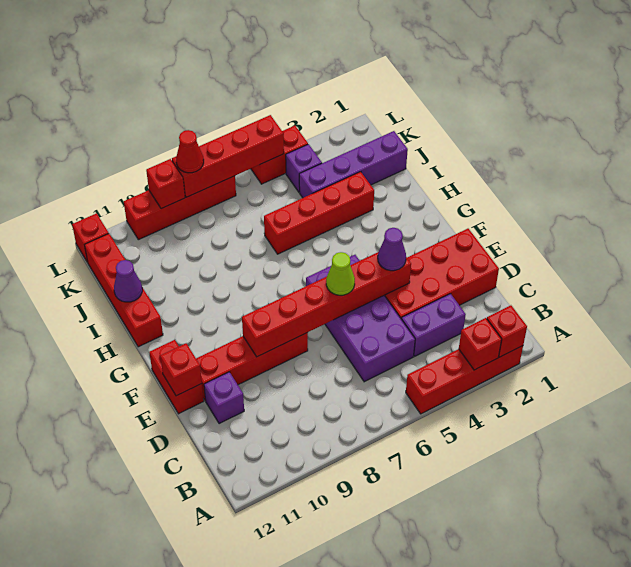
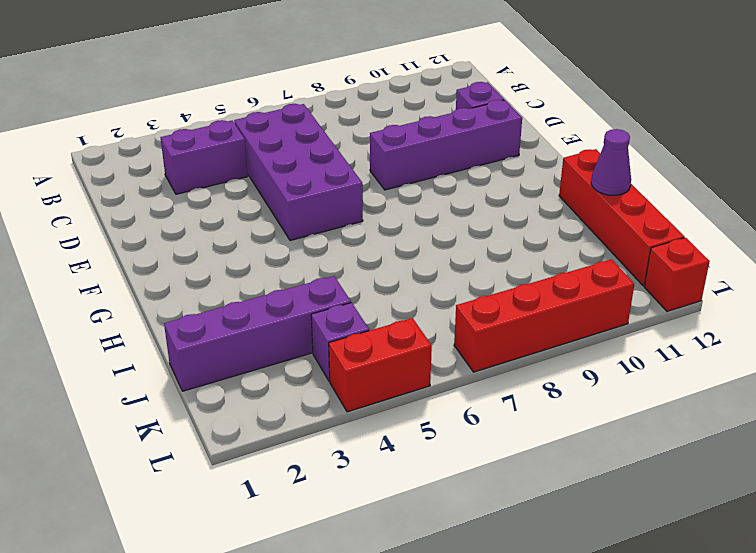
purple brick E8:E11 level 1 -> red brick E8:E11 level 1
none -> red brick A2:A5 level 1
none -> red brick D1:E4 level 1
none -> red brick E12:F12 level 1

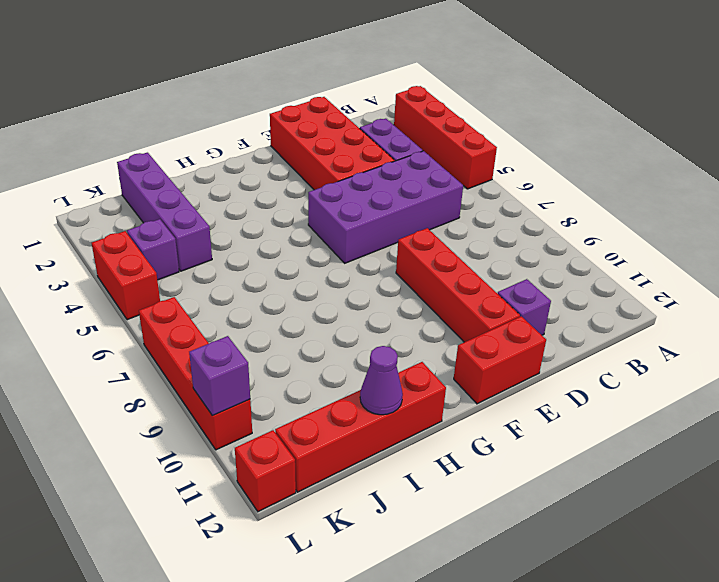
purple brick L10 level 2 -> none
none -> red brick I3:I6 level 1
none -> red brick A2 level 2
none -> red brick A3 level 2

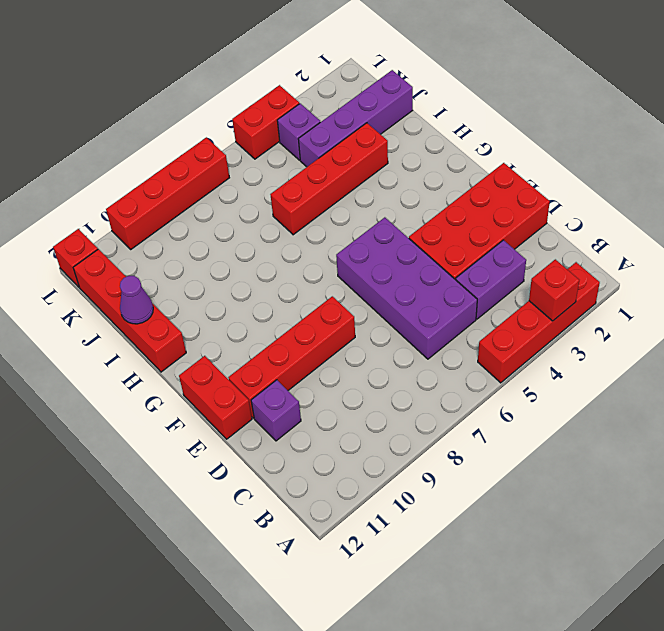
none -> red brick A2 level 2
none -> red brick E4:E9 level 2
none -> red brick E12 level 2

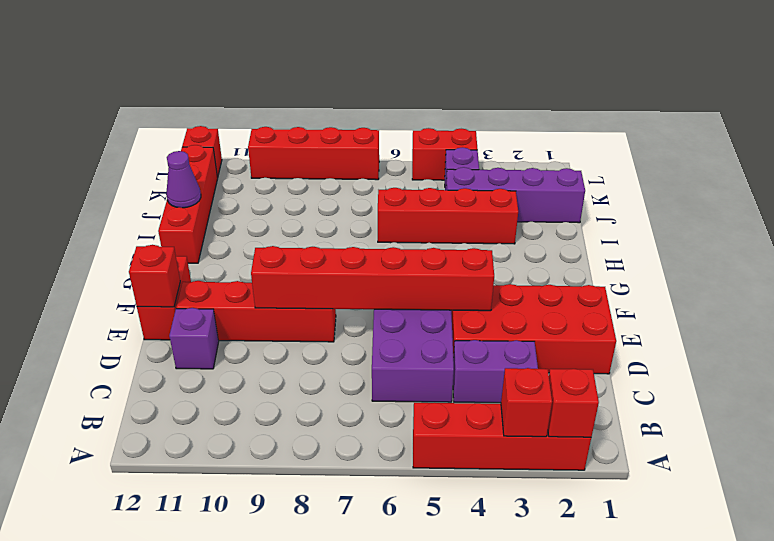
none -> red brick L5:L8 level 2
none -> red brick L9 level 2
none -> purple cone E4 level 3

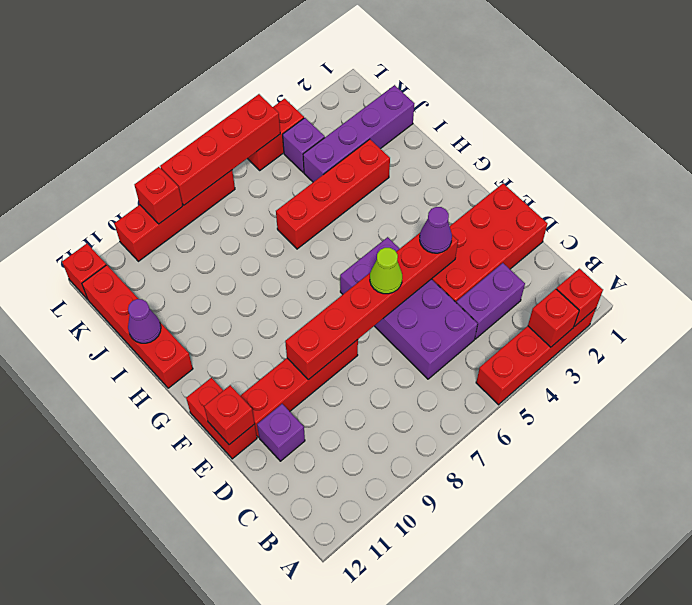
none -> red cone L8 level 3

